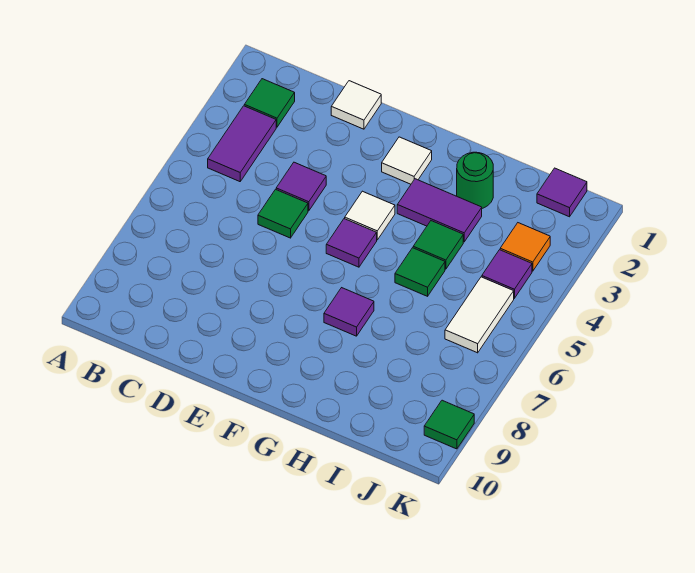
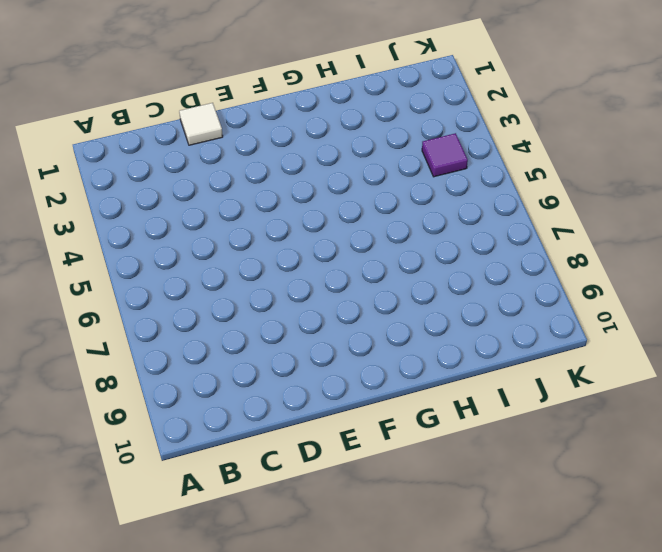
none -> green tile B2 level 1
none -> purple tile B3:B4 level 1
none -> purple tile D4 level 1

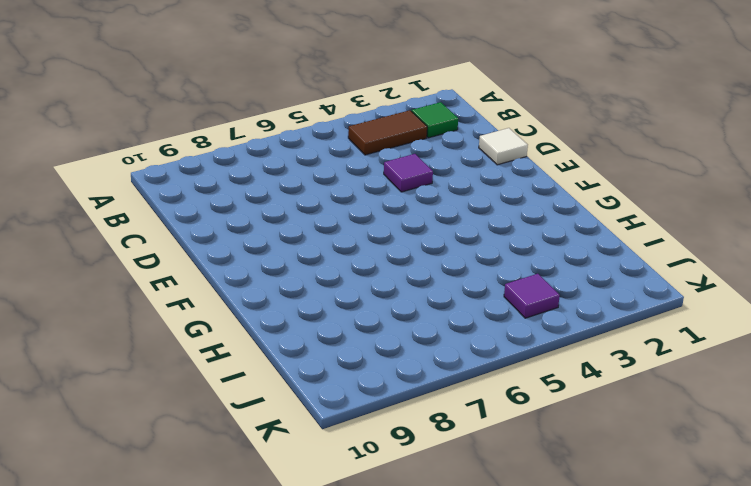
brown tile B3:B4 level 1 -> purple tile B3:B4 level 1
none -> green tile D5 level 1
none -> white tile F2 level 1
none -> white tile F4 level 1

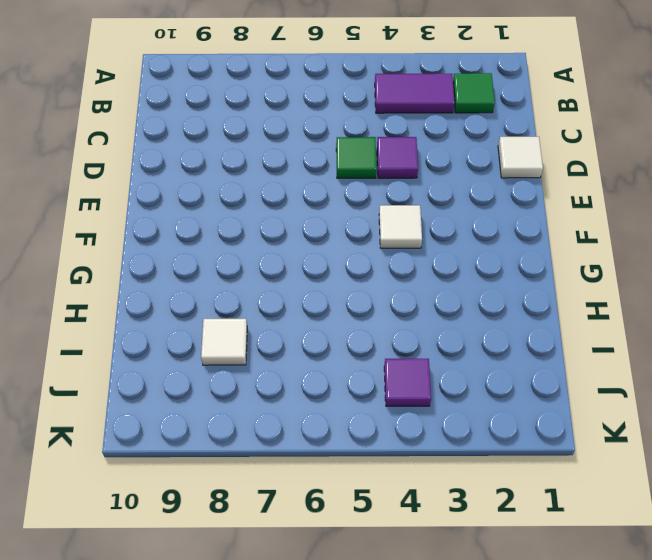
white tile I8 level 1 -> white tile F2 level 1
none -> purple tile F5 level 1
none -> purple tile G3:H3 level 1
none -> purple tile G7 level 1

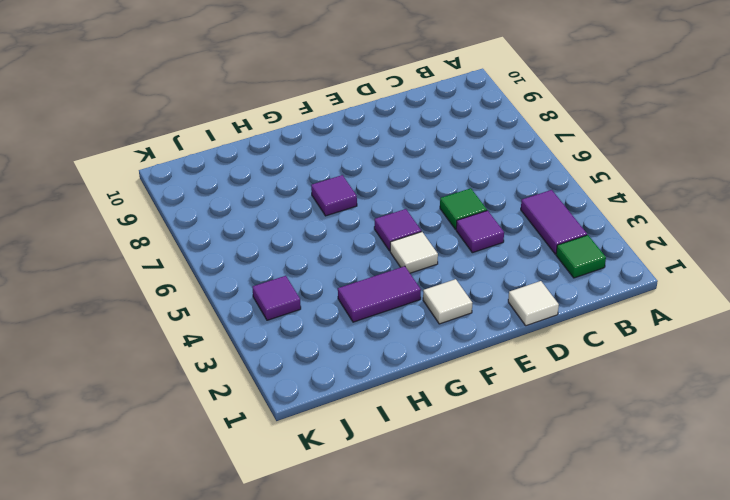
none -> green round brick H2 level 1
none -> green tile H4 level 1
none -> green tile H5 level 1

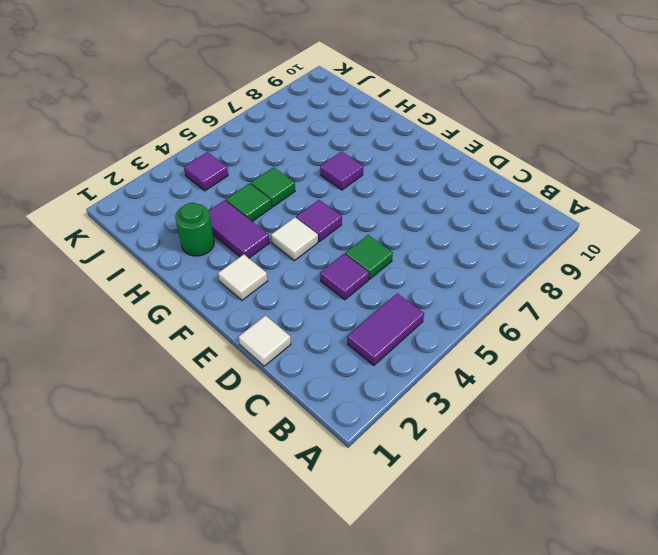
none -> green tile B2 level 1
none -> purple tile J1 level 1
none -> orange tile J3 level 1

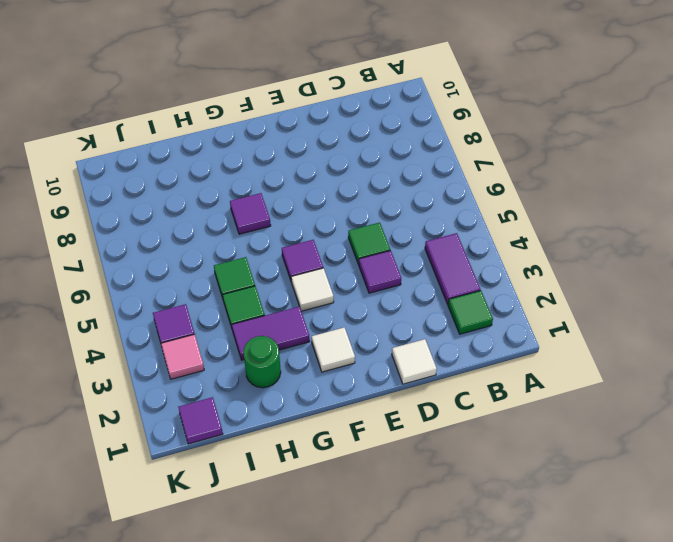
pink tile J3 level 1 -> orange tile J3 level 1
none -> white tile J5:J6 level 1
none -> green tile K9 level 1

